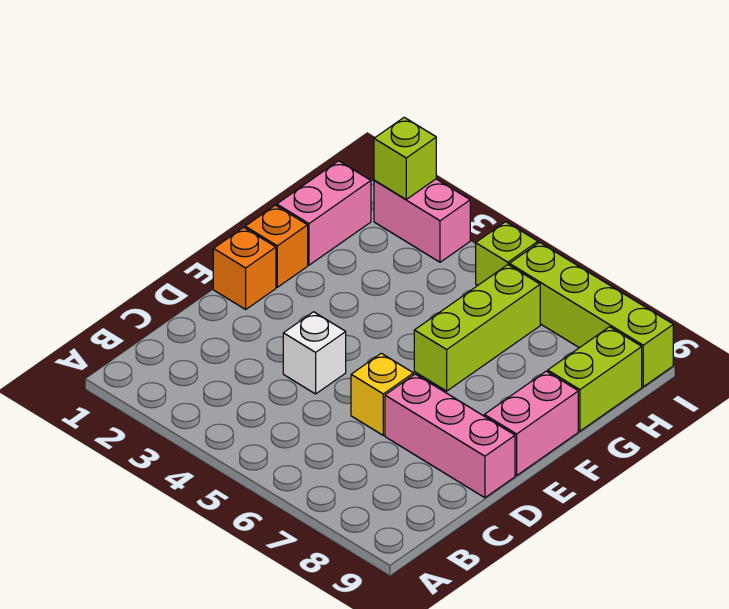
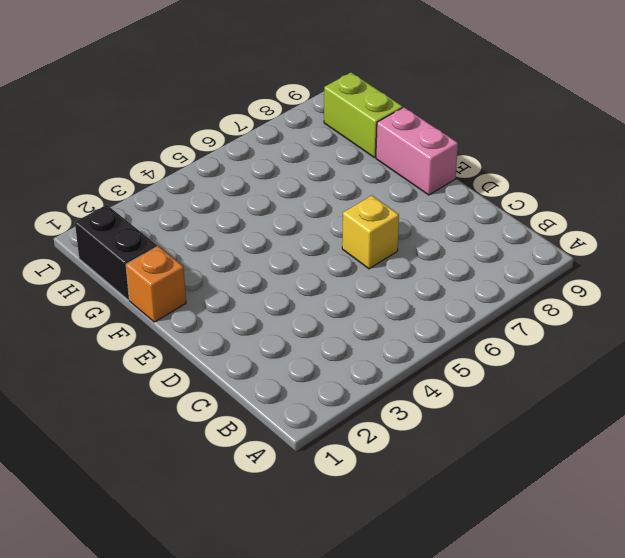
black brick G1:H1 level 1 -> pink brick G1:H1 level 1
none -> white brick D4 level 1
none -> pink brick D7:D9 level 1
none -> orange brick E1 level 1

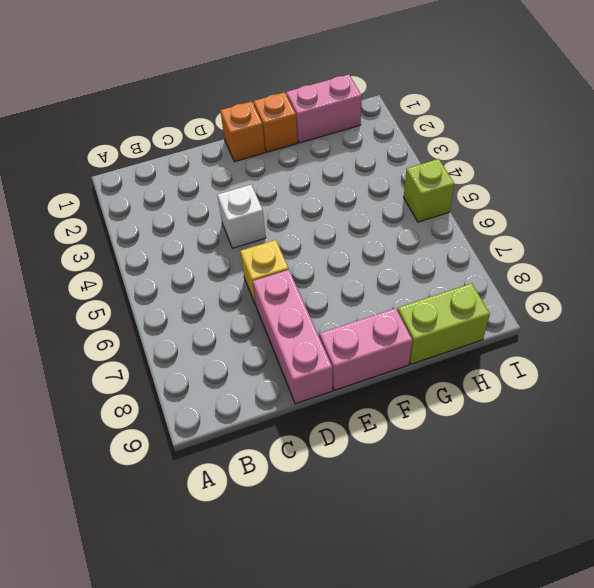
none -> lime brick F6:H6 level 1
none -> pink brick I2:I3 level 1
none -> lime brick I6:I9 level 1

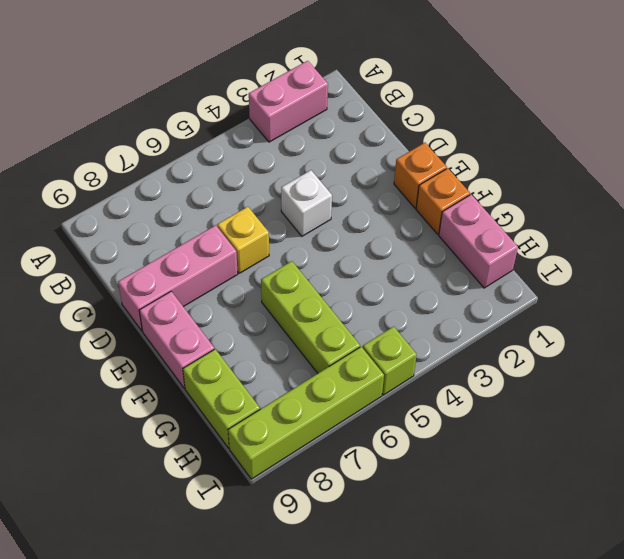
pink brick A2:A3 level 1 -> pink brick I2:I3 level 1
none -> lime brick I2 level 2

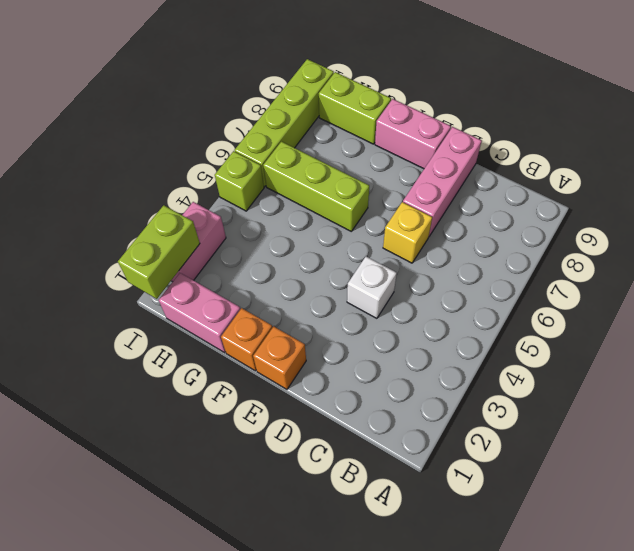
lime brick I1:I2 level 2 -> lime brick I2 level 2

